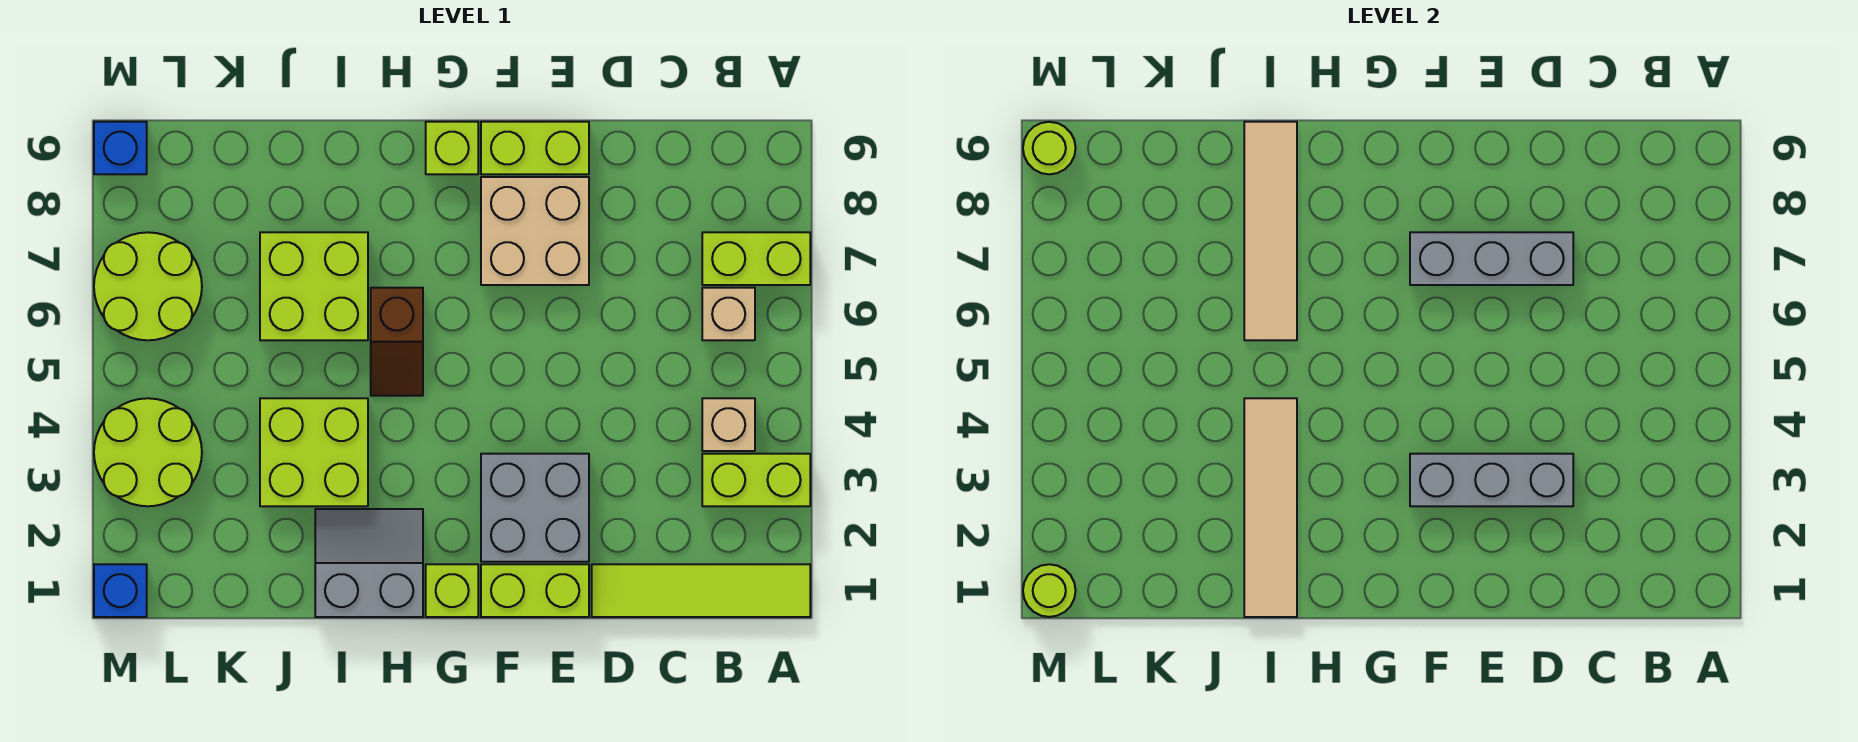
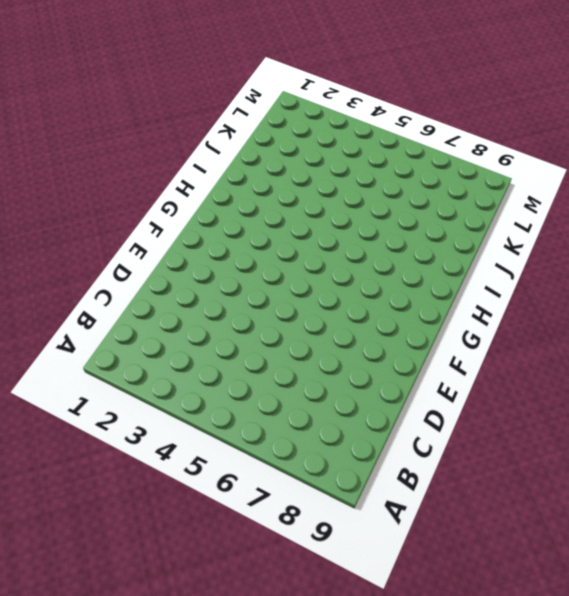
none -> lime tile A1:D1 level 1
none -> lime brick A3:B3 level 1
none -> lime brick A7:B7 level 1

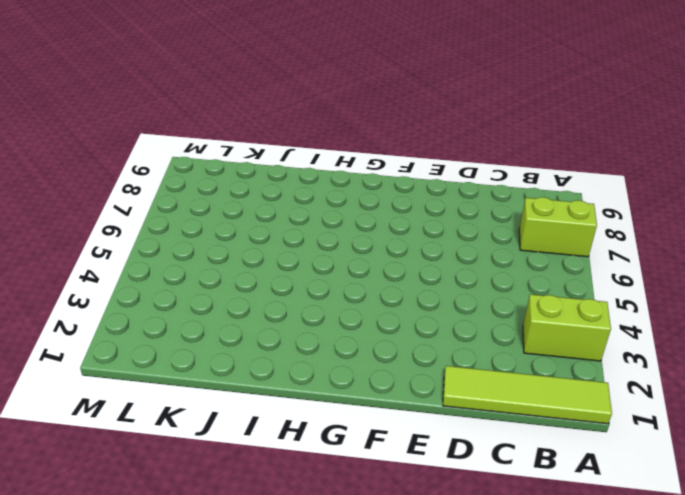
none -> tan brick B4 level 1
none -> tan brick B6 level 1
none -> lime brick E1:F1 level 1

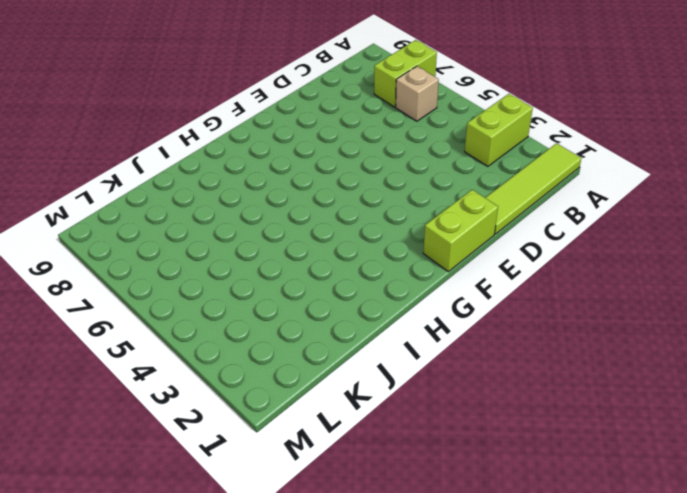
none -> tan brick B4 level 1
none -> grey brick E2:F3 level 1
none -> tan brick E7:F8 level 1

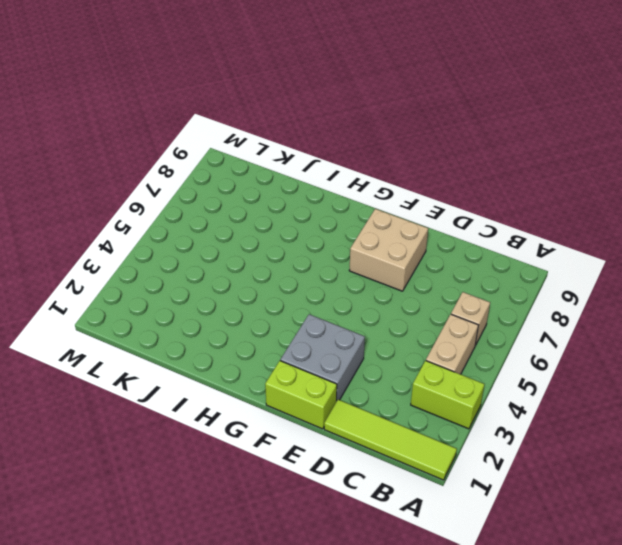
tan brick B4:B5 level 1 -> tan brick B4 level 1
none -> lime brick A7:B7 level 1
none -> lime brick E9:F9 level 1
none -> lime brick G1 level 1

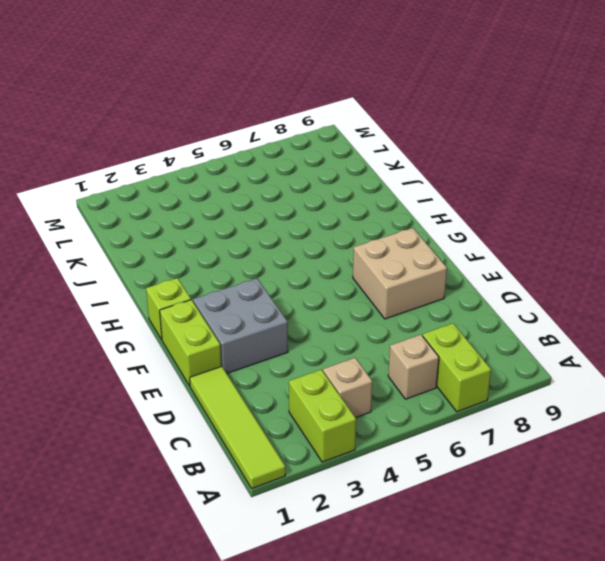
none -> lime brick E9:F9 level 1
none -> lime brick G9 level 1
none -> grey slope H1:I2 level 1 top 1

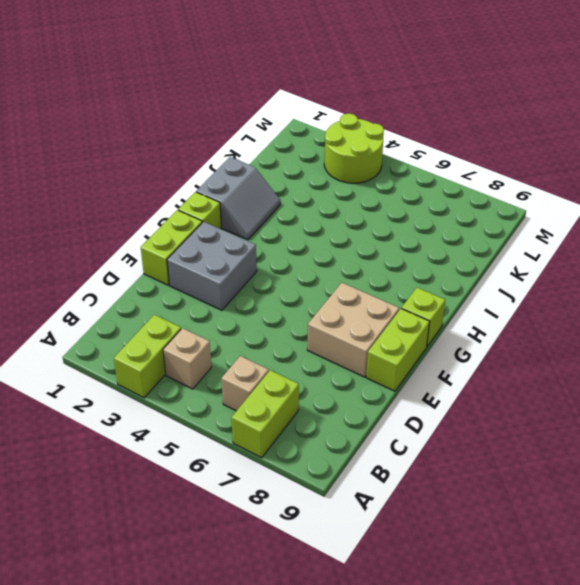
none -> lime tile A1:D1 level 1
none -> brown slope H5:H6 level 1 top 6
none -> lime brick I3:J4 level 1

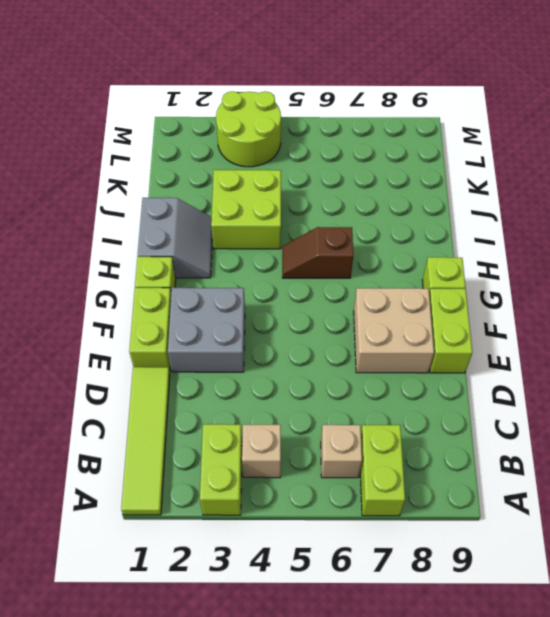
none -> lime brick I6:J7 level 1
none -> lime round brick L6:M7 level 1
none -> blue brick M1 level 1

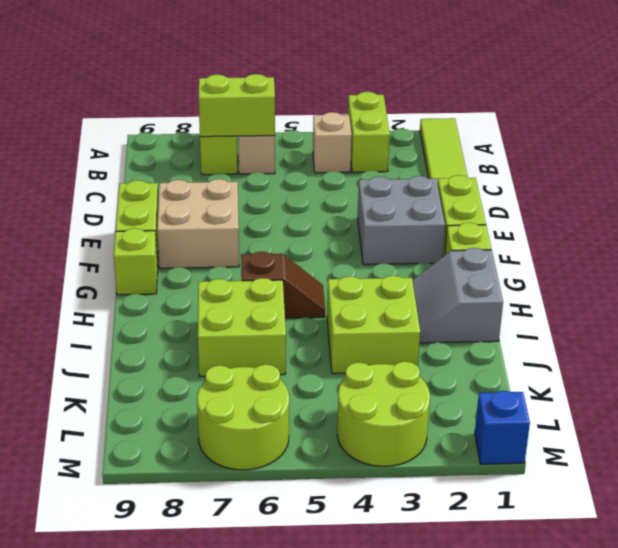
lime brick B6:B7 level 2 -> none
none -> blue brick M9 level 1
none -> grey brick D3:F3 level 2
none -> grey brick D7:F7 level 2

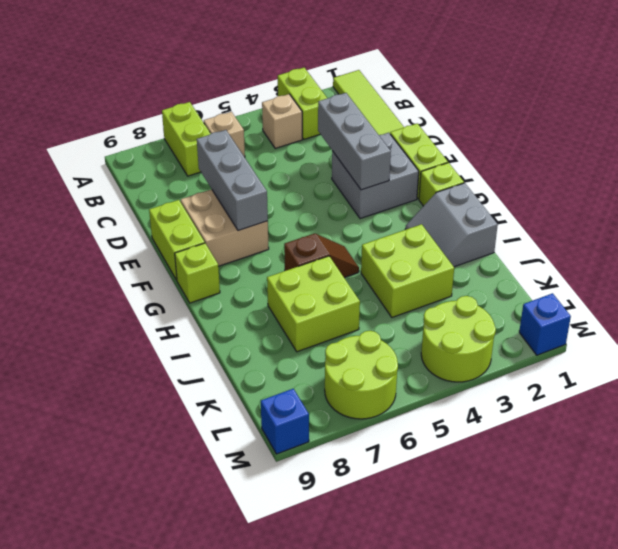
none -> tan tile I1:I4 level 2
none -> tan tile I6:I9 level 2
none -> lime round brick M1 level 2

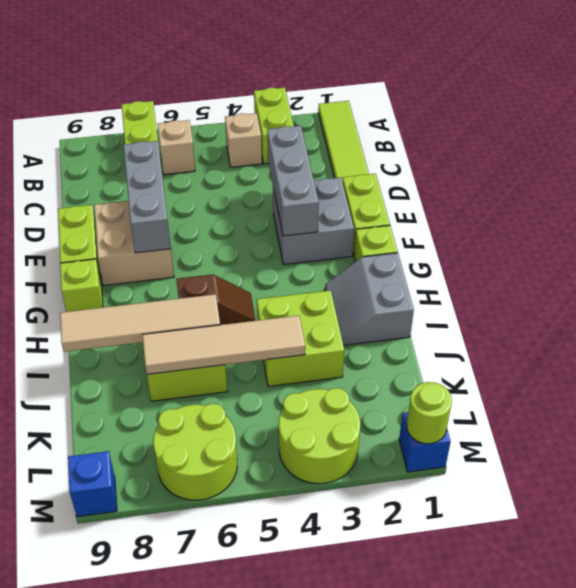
tan tile J4:J7 level 2 -> tan tile I1:I4 level 2
none -> lime round brick M9 level 2

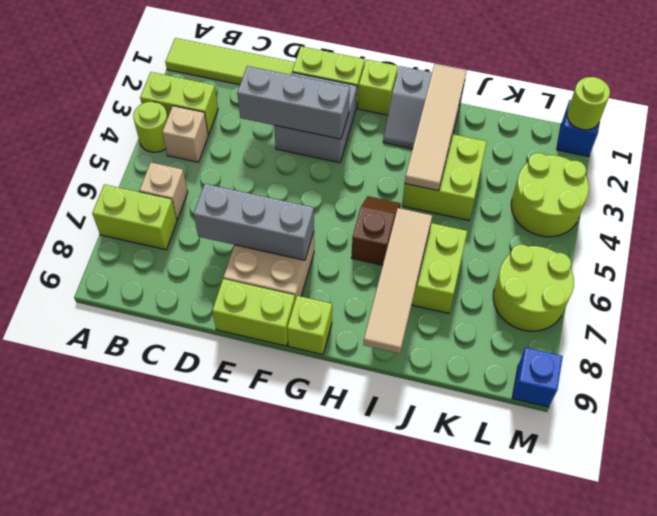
lime round brick A4 level 1 -> lime round brick M9 level 2

